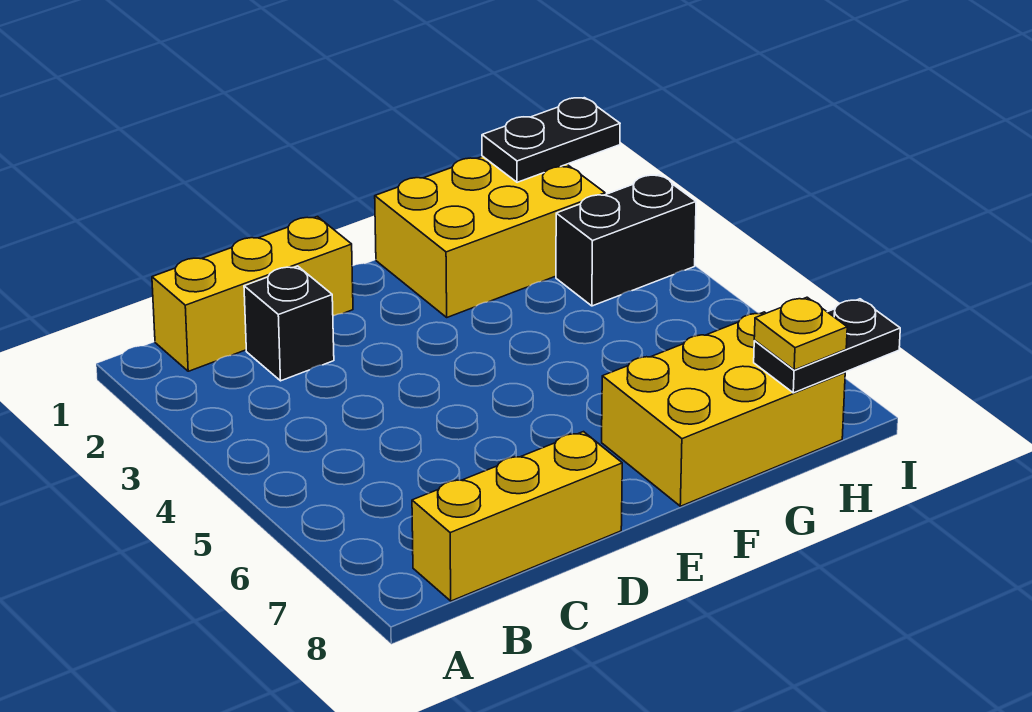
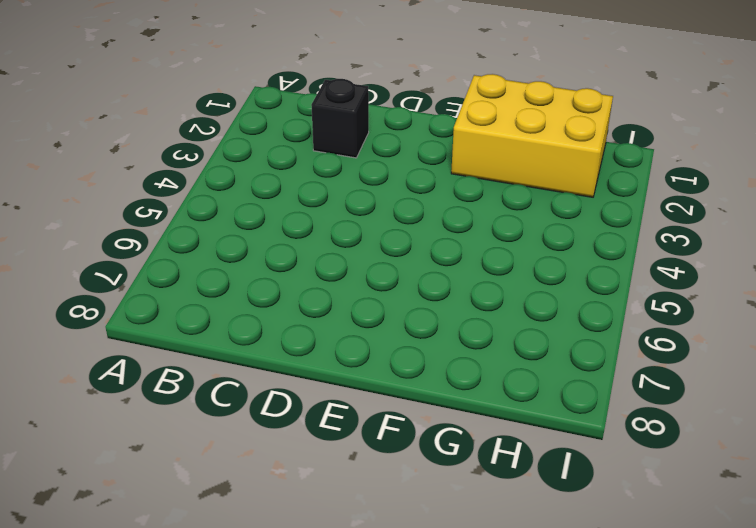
none -> yellow brick B1:D1 level 1
none -> yellow brick B8:D8 level 1

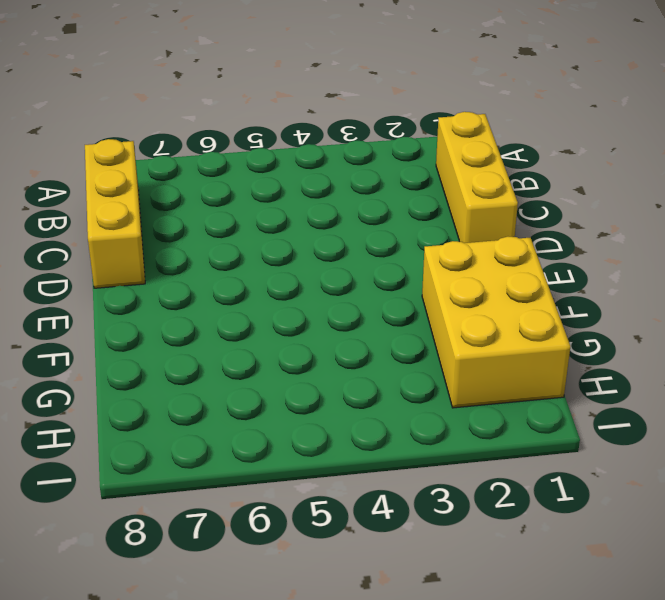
none -> black brick C2 level 1
none -> yellow brick F7:H8 level 1

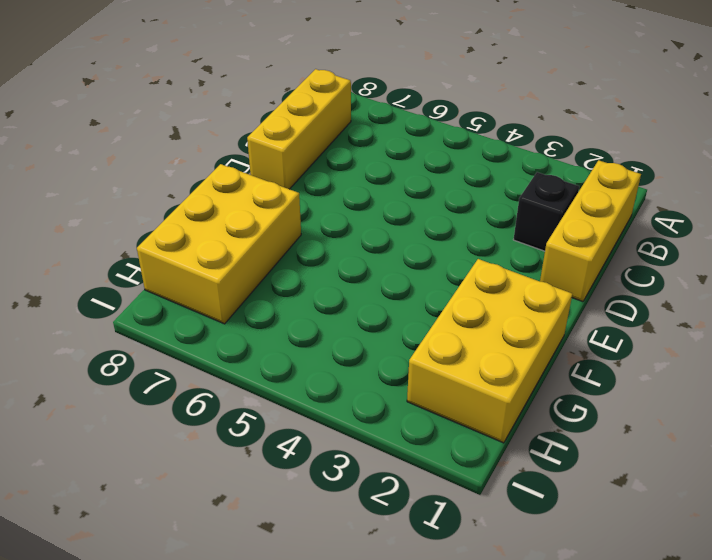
none -> black brick H3:I3 level 1
none -> black plate H1:I1 level 2

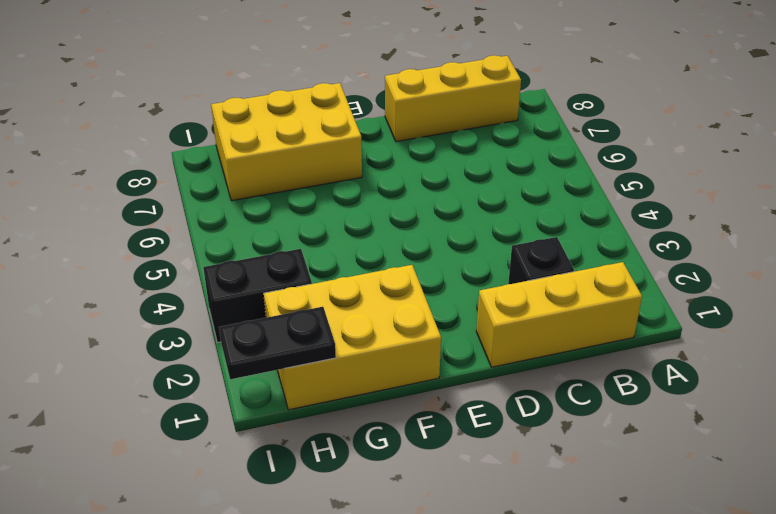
none -> black plate H8:I8 level 2
none -> yellow plate H8 level 3

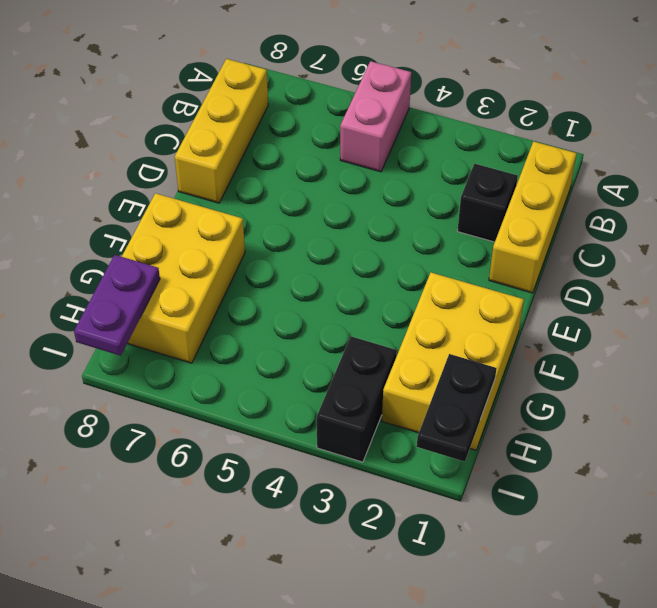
pink brick A5:B5 level 1 -> none
purple plate H8:I8 level 2 -> black plate H8:I8 level 2
none -> yellow plate H8 level 3

